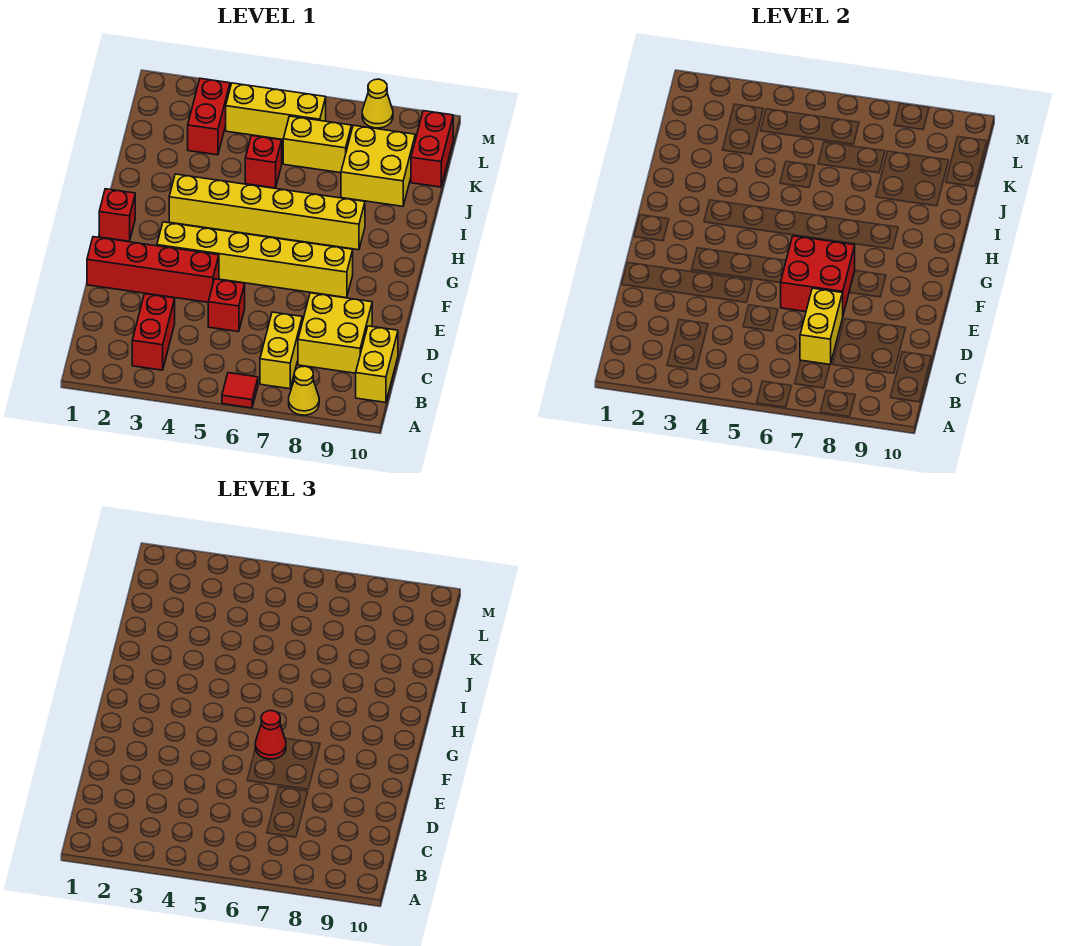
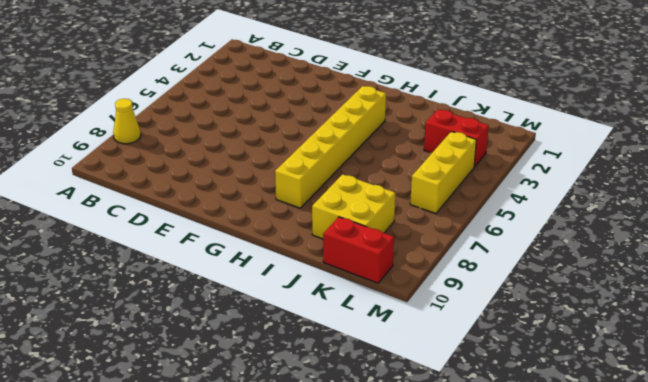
none -> red tile A6 level 1
none -> red brick B3:C3 level 1
none -> yellow brick B7:C7 level 1

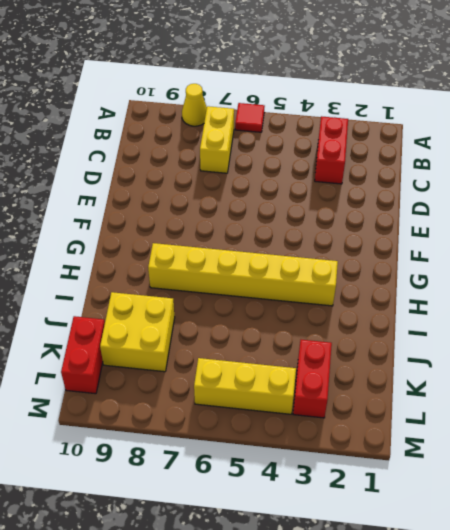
none -> yellow brick B10:C10 level 1
none -> yellow brick C8:D9 level 1
none -> red brick D5 level 1

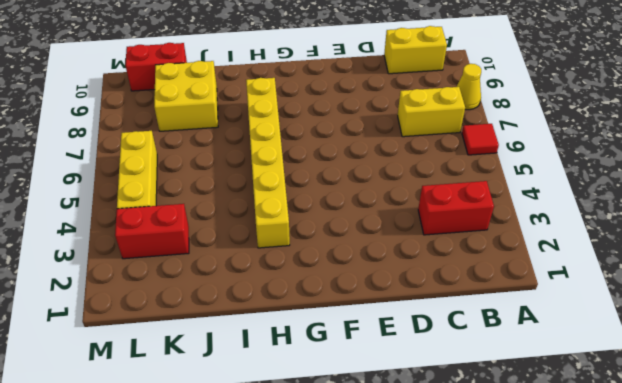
none -> yellow brick C8:D9 level 1
none -> red brick D5 level 1
none -> red brick E1:E4 level 1

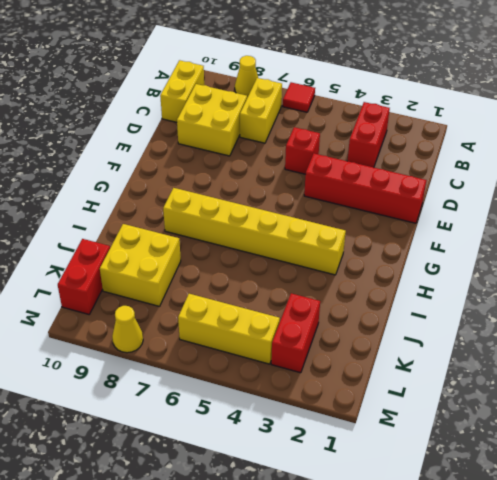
none -> yellow brick F3:F8 level 1
none -> red brick G1 level 1
none -> red brick J5 level 1

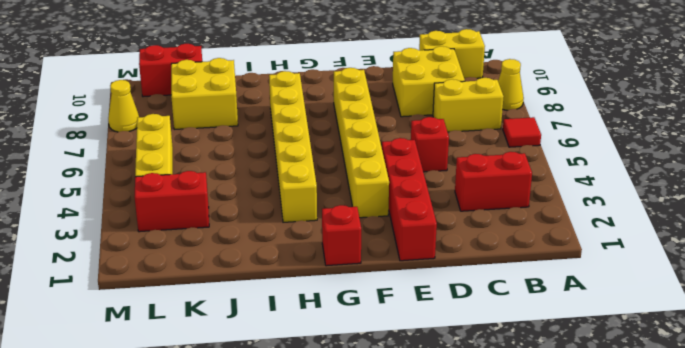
none -> red brick J5 level 1
none -> yellow brick K6:K7 level 1
none -> yellow brick C7:D7 level 2

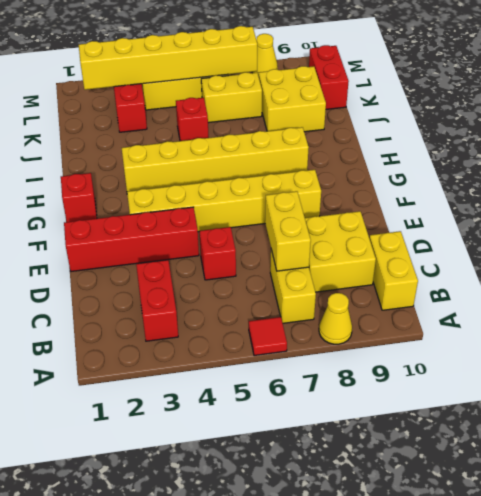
yellow brick L2:L7 level 2 -> none
none -> red brick E6:F7 level 2
none -> red cone F6 level 3

